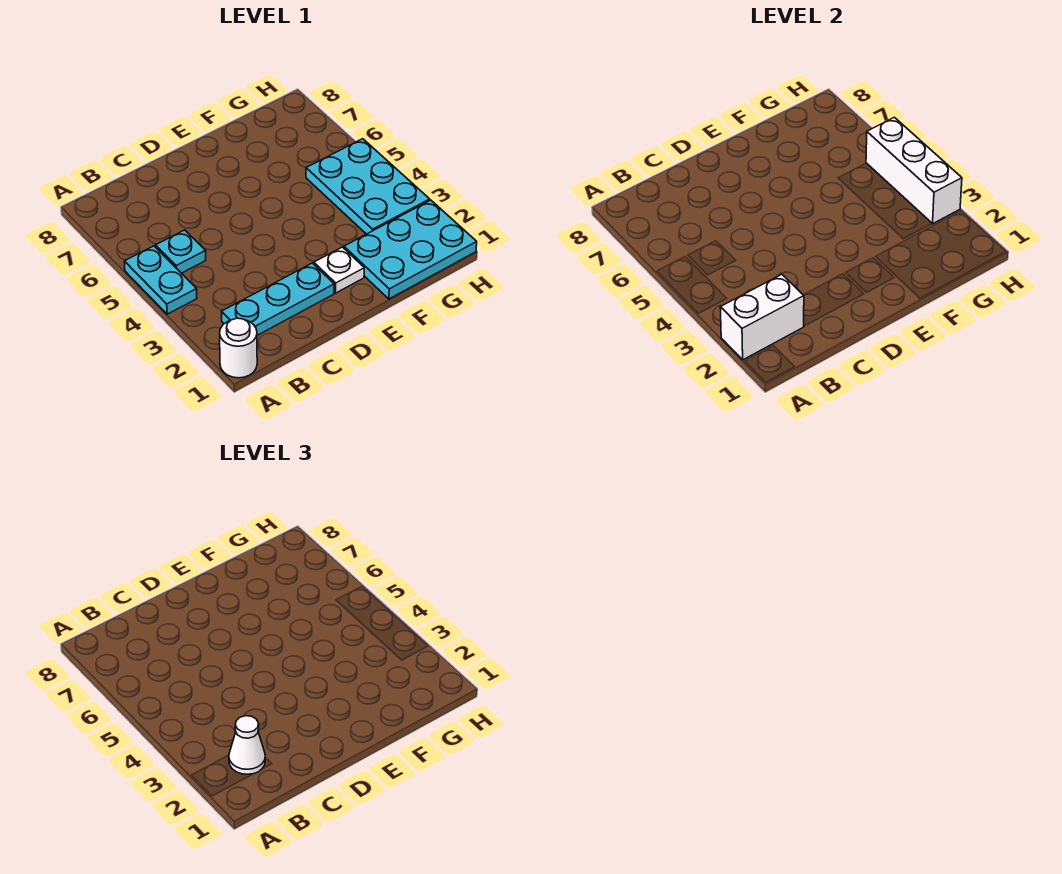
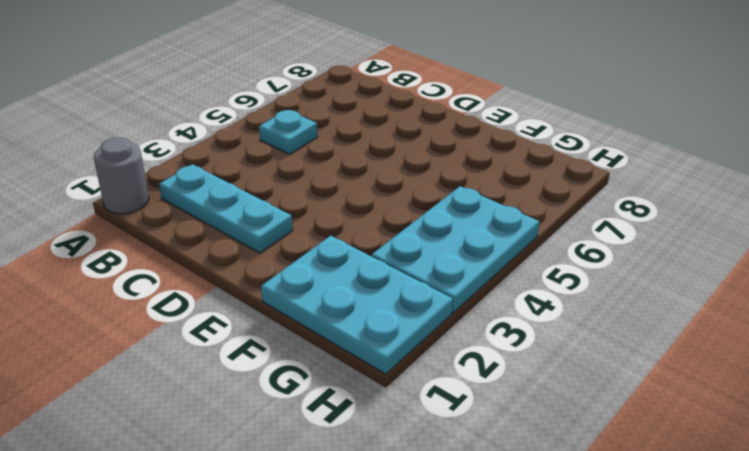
grey round brick A1 level 1 -> white round brick A1 level 1
none -> cyan plate A4:A5 level 1
none -> white plate E2 level 1

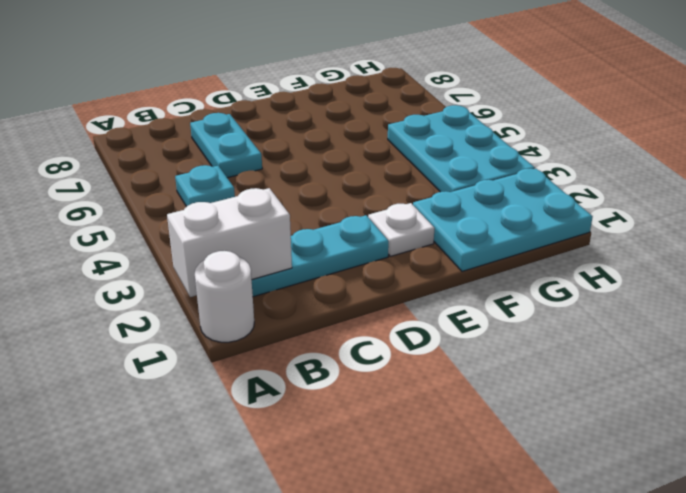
cyan plate C6:C7 level 1 -> cyan plate A4:A5 level 1
none -> white brick H3:H5 level 2
none -> white cone B2 level 3

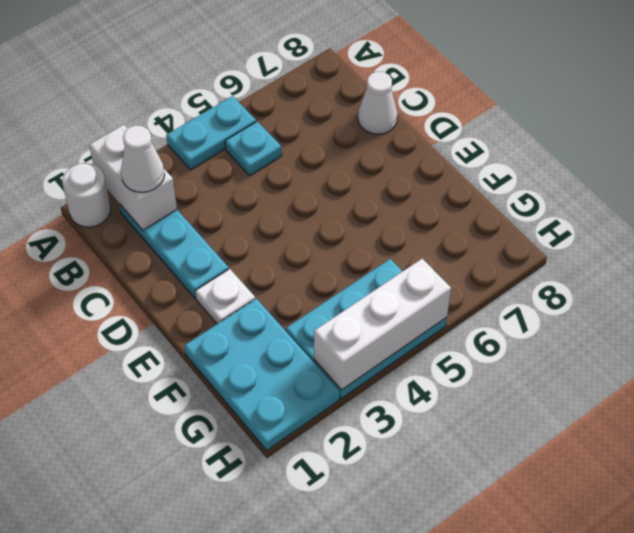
white cone C8 level 1 -> none

